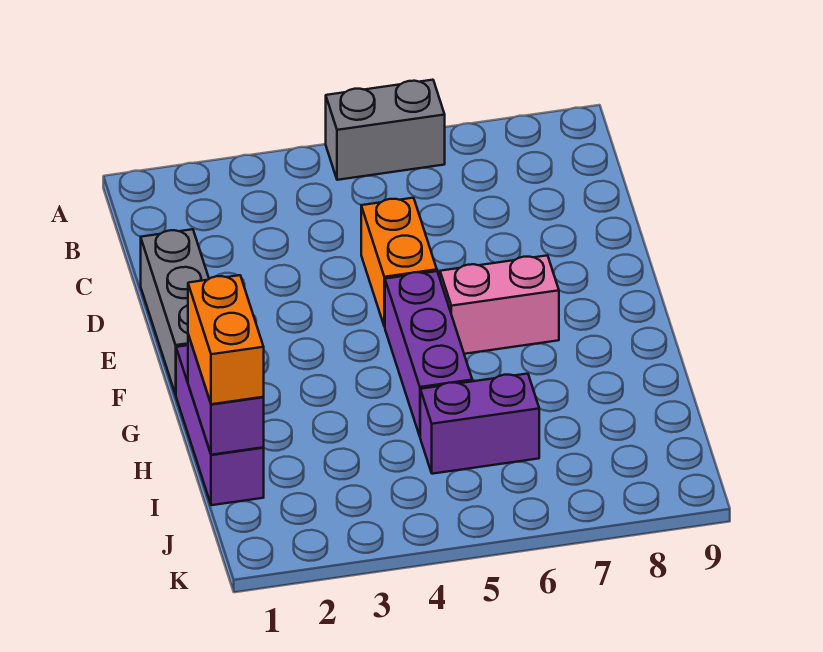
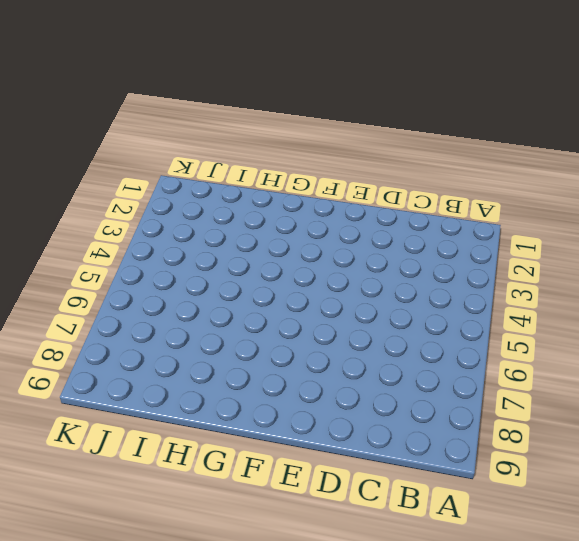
none -> grey brick A5:A6 level 1
none -> grey brick D1:F1 level 1

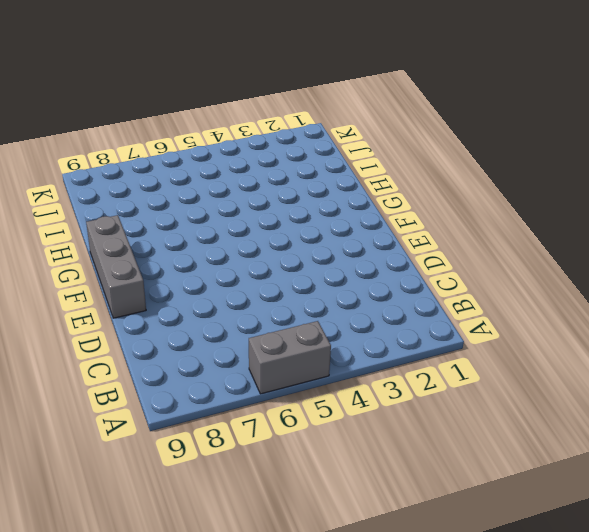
grey brick E9:G9 level 1 -> grey brick D1:F1 level 1
none -> orange brick D5:E5 level 1
none -> purple brick F5:H5 level 1

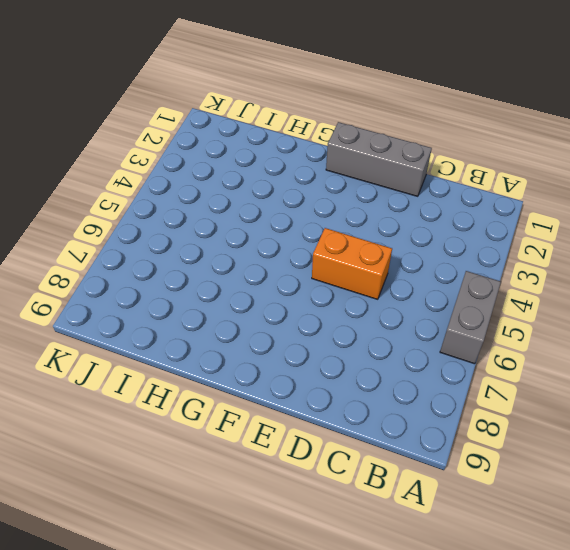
none -> purple brick F5:H5 level 1
none -> pink brick F6:F7 level 1

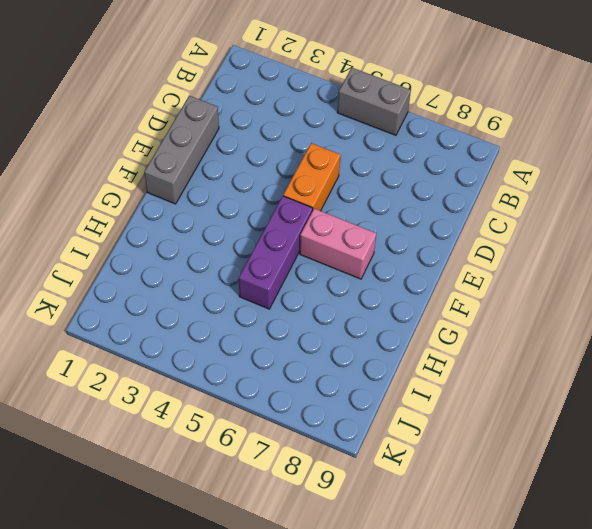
none -> purple brick G1:I1 level 1
none -> purple brick I5:I6 level 1

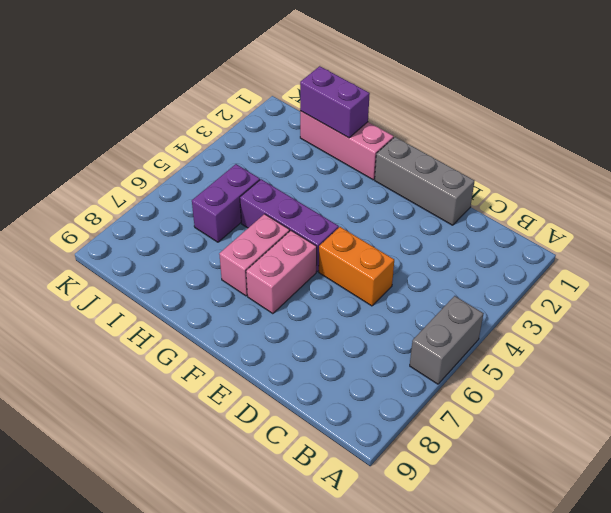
pink brick G1:I1 level 1 -> purple brick G1:I1 level 1
pink brick G6:G7 level 1 -> none
none -> orange brick H1:I1 level 3

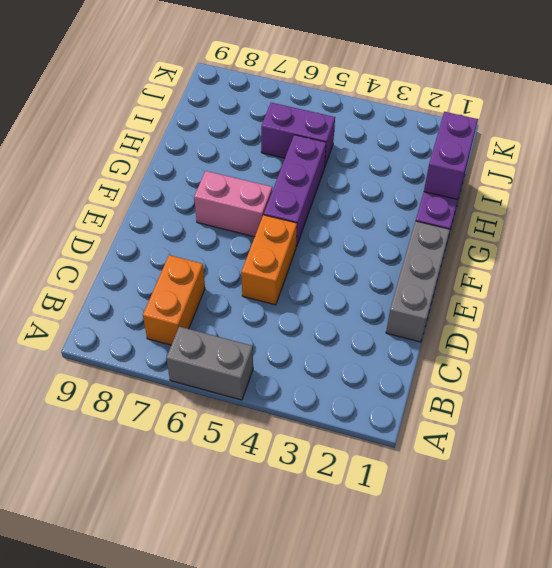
orange brick B7:C7 level 1 -> orange brick H1:I1 level 3

